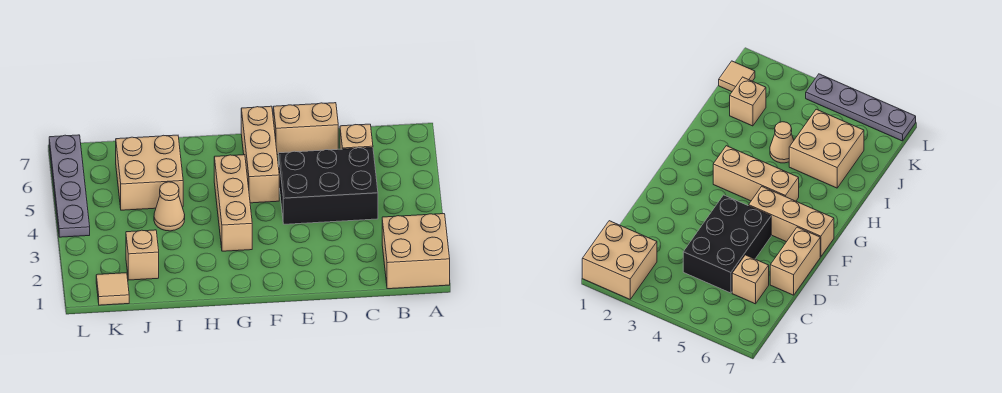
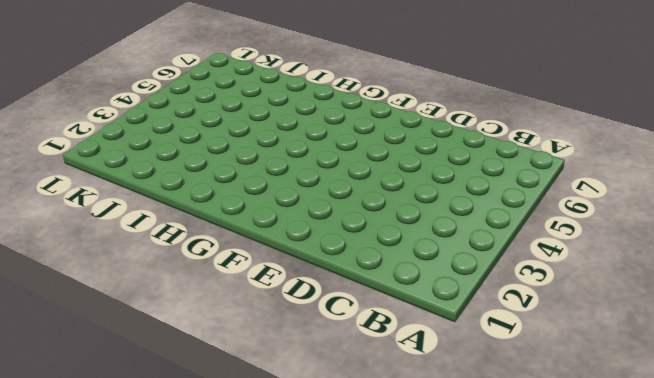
none -> tan brick A1:B2 level 1
none -> black brick C4:E5 level 1

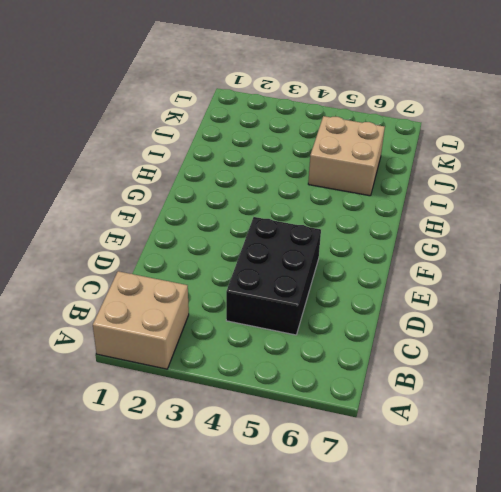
none -> tan brick C6 level 1
none -> tan brick D7:E7 level 1

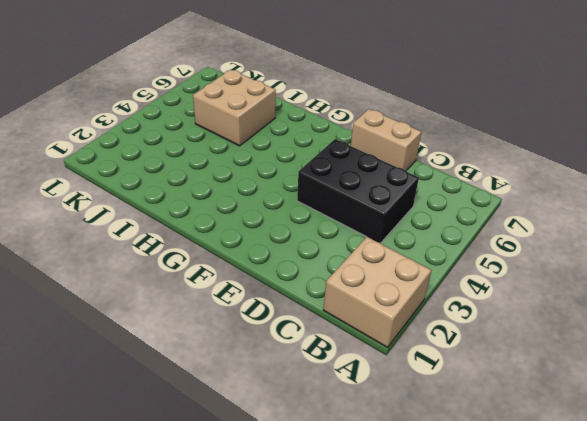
none -> tan brick C6 level 1
none -> tan brick F5:F7 level 1

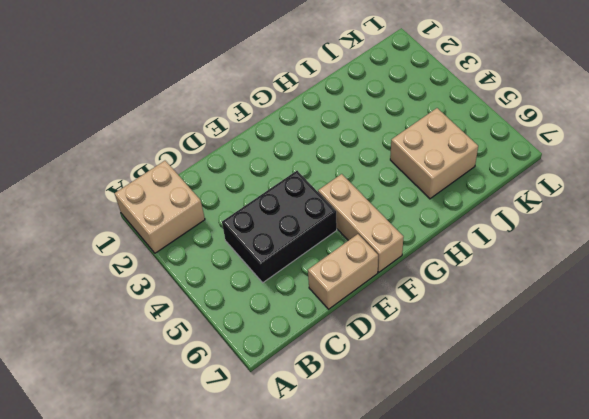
none -> tan brick C6 level 1
none -> tan brick G3:G5 level 1

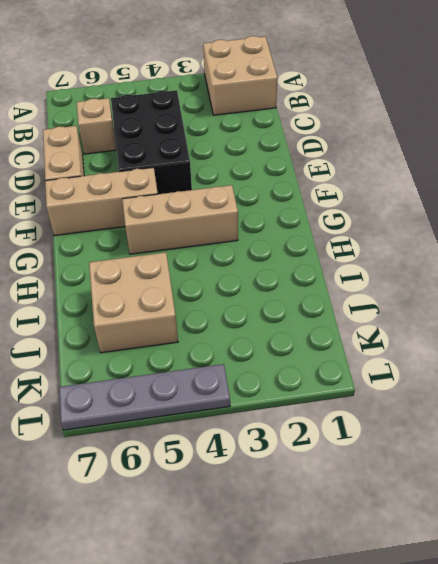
none -> tan cone I4 level 1
none -> tan brick J2 level 1

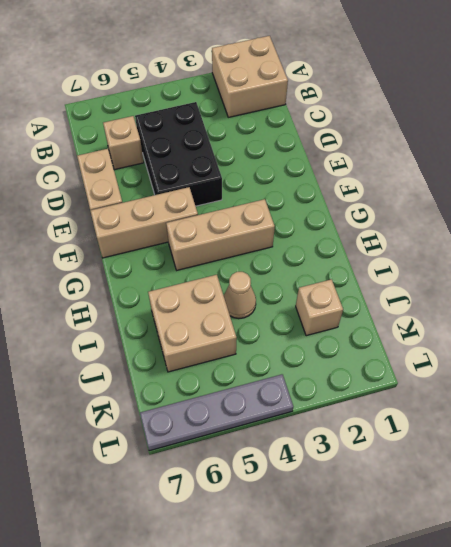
none -> tan tile K1 level 1

